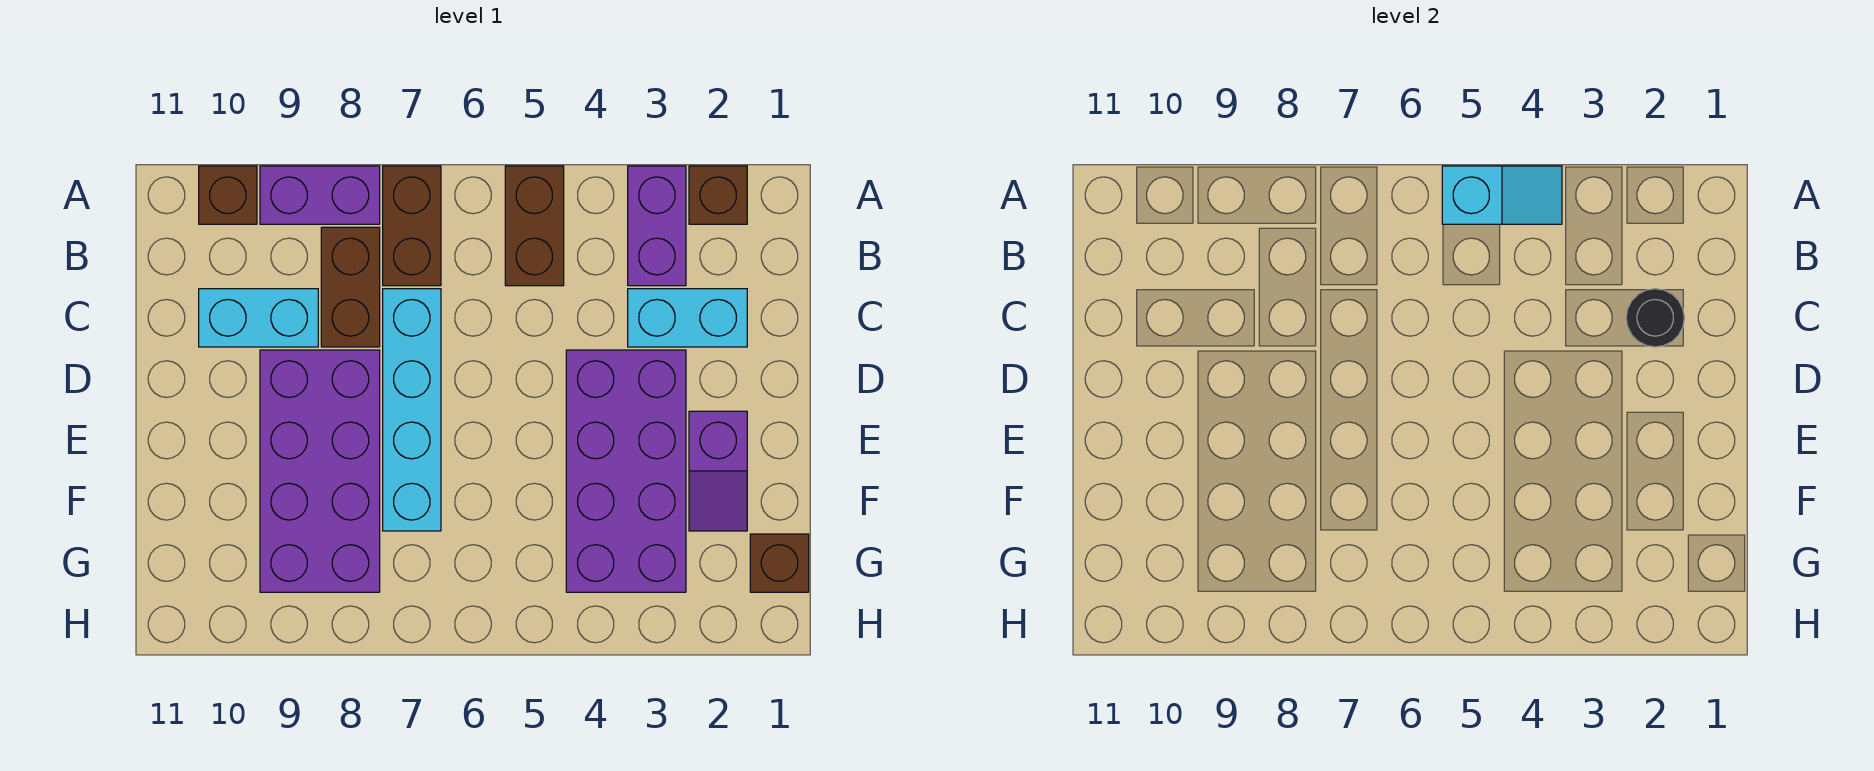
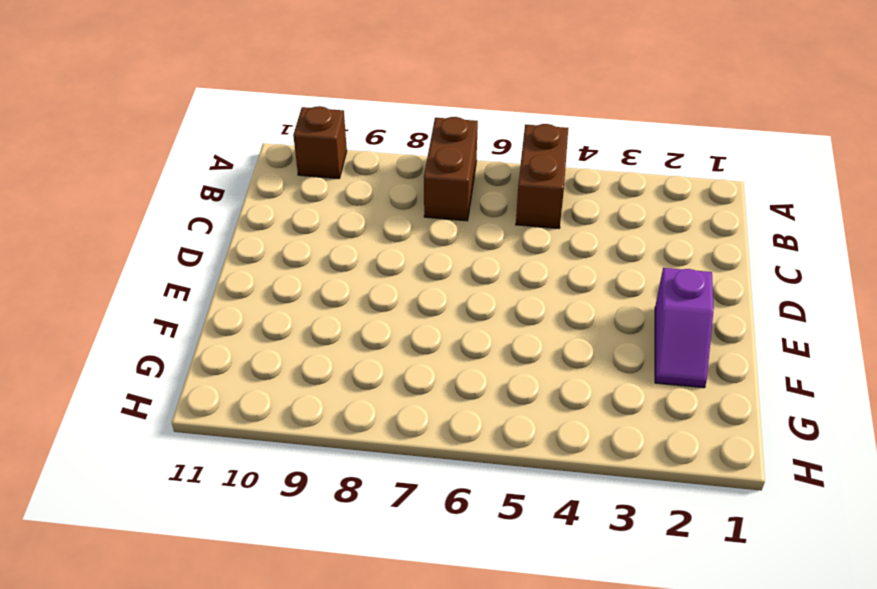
none -> brown brick A2 level 1
none -> purple brick A3:B3 level 1
none -> purple brick A8:A9 level 1

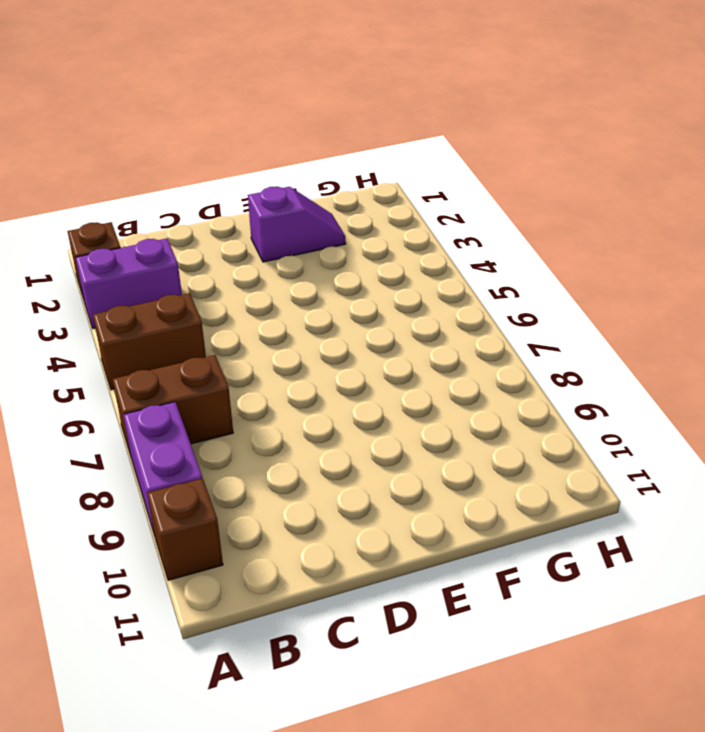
none -> brown brick B8:C8 level 1
none -> cyan brick C2:C3 level 1
none -> cyan brick C7:F7 level 1

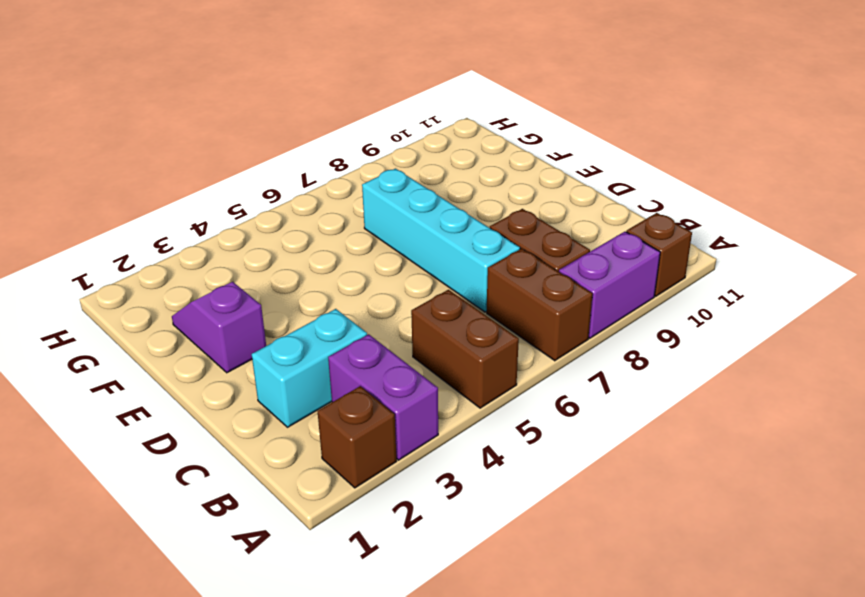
none -> cyan brick C9:C10 level 1
none -> purple brick D3:G4 level 1
none -> purple brick D8:G9 level 1

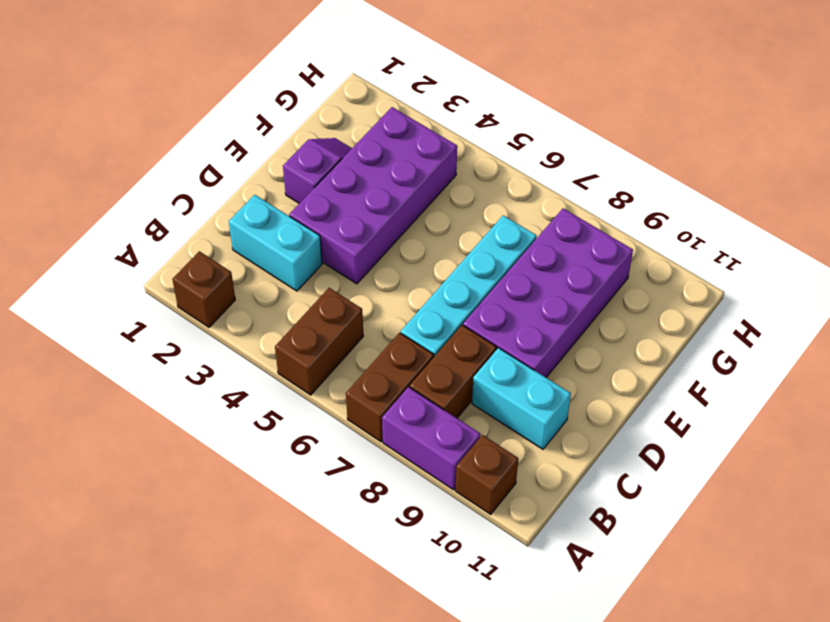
none -> purple brick A3:B3 level 1
none -> brown brick G1 level 1
none -> cyan slope A4:A5 level 2 top 5

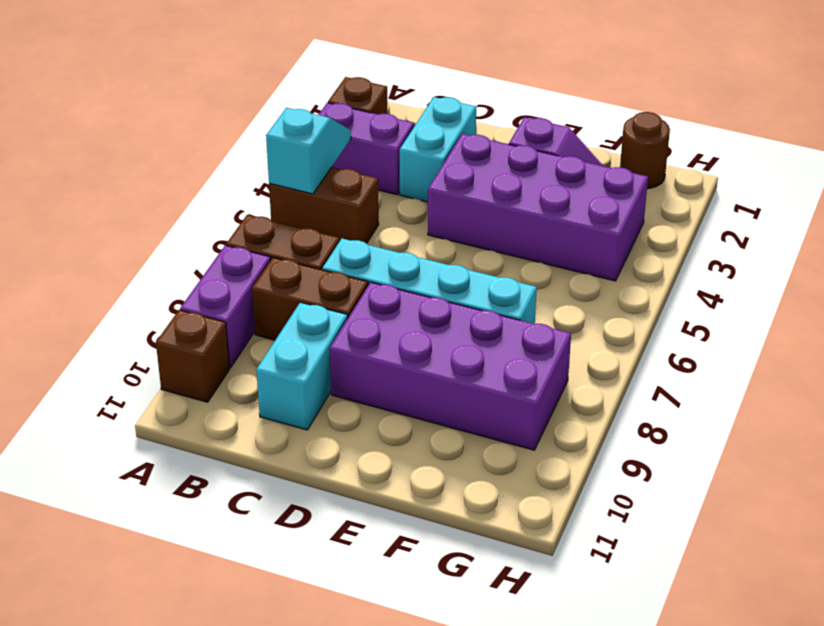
brown round brick G1 level 1 -> brown brick G1 level 1
none -> black round brick C2 level 2

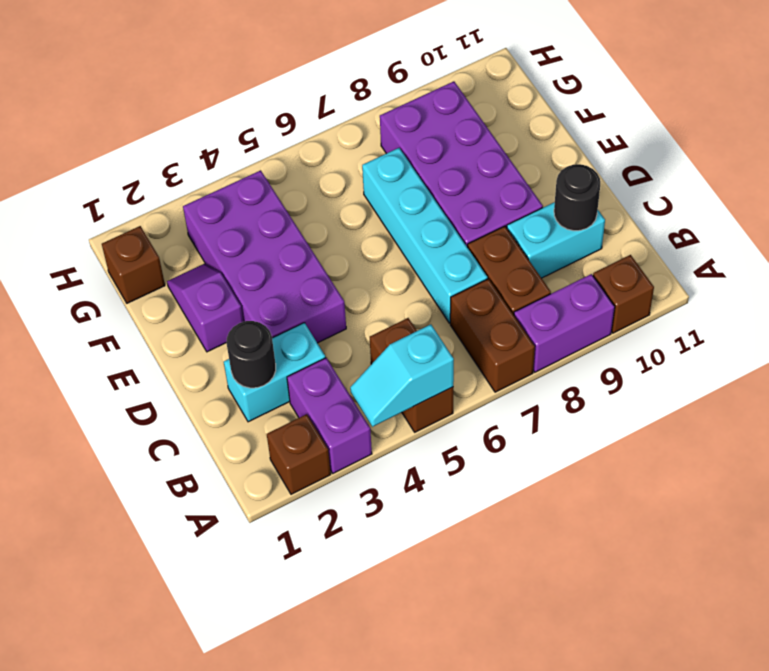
black round brick C10 level 2 -> none

